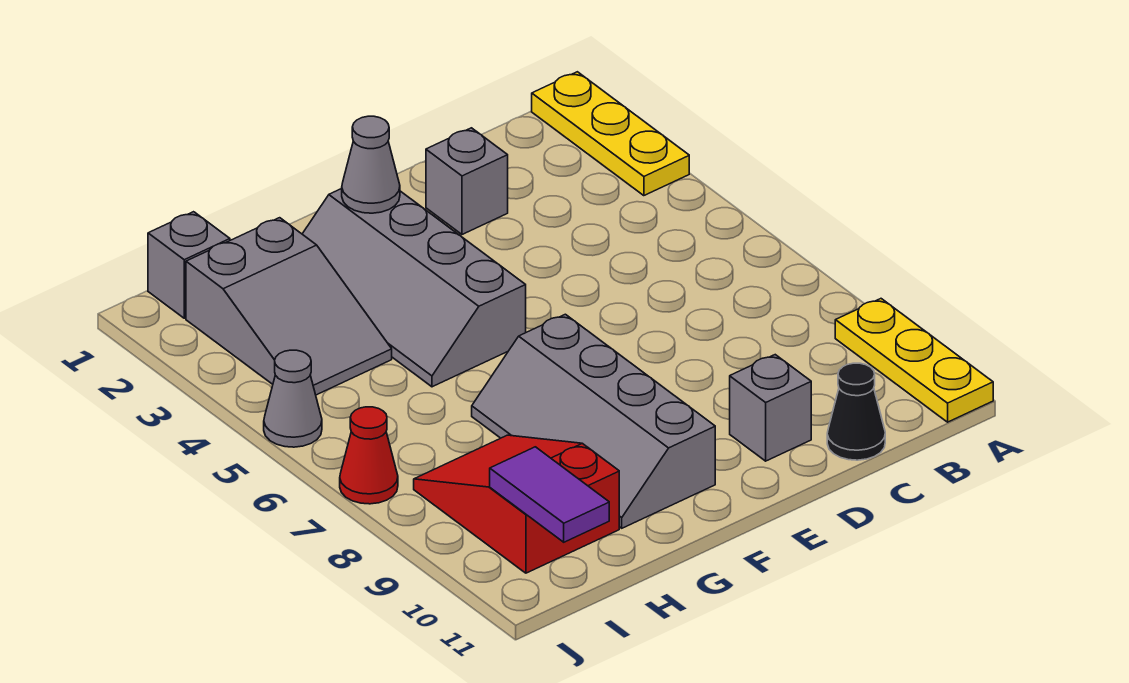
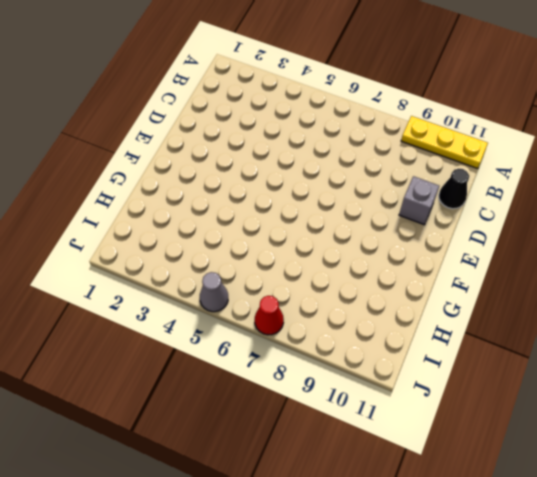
none -> yellow plate A1:A3 level 1
none -> grey brick D2 level 1
none -> grey slope F2:G5 level 1 top F

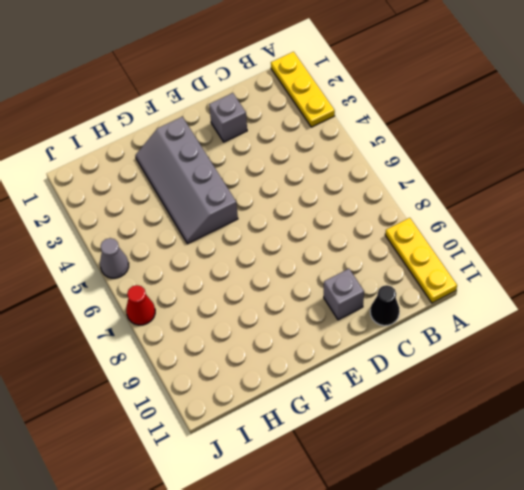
none -> grey slope F7:G10 level 1 top F
none -> grey slope H2:I4 level 1 top 2
none -> red slope H8:I10 level 1 top 10

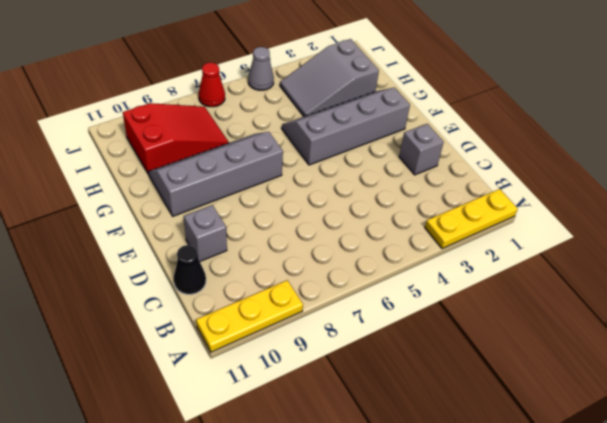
none -> grey brick I1 level 1
none -> grey cone F2 level 2
none -> purple tile I10:I11 level 2

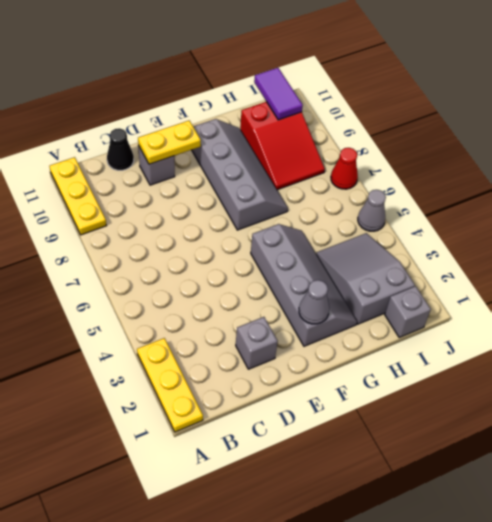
yellow plate D10:E10 level 2 -> none

